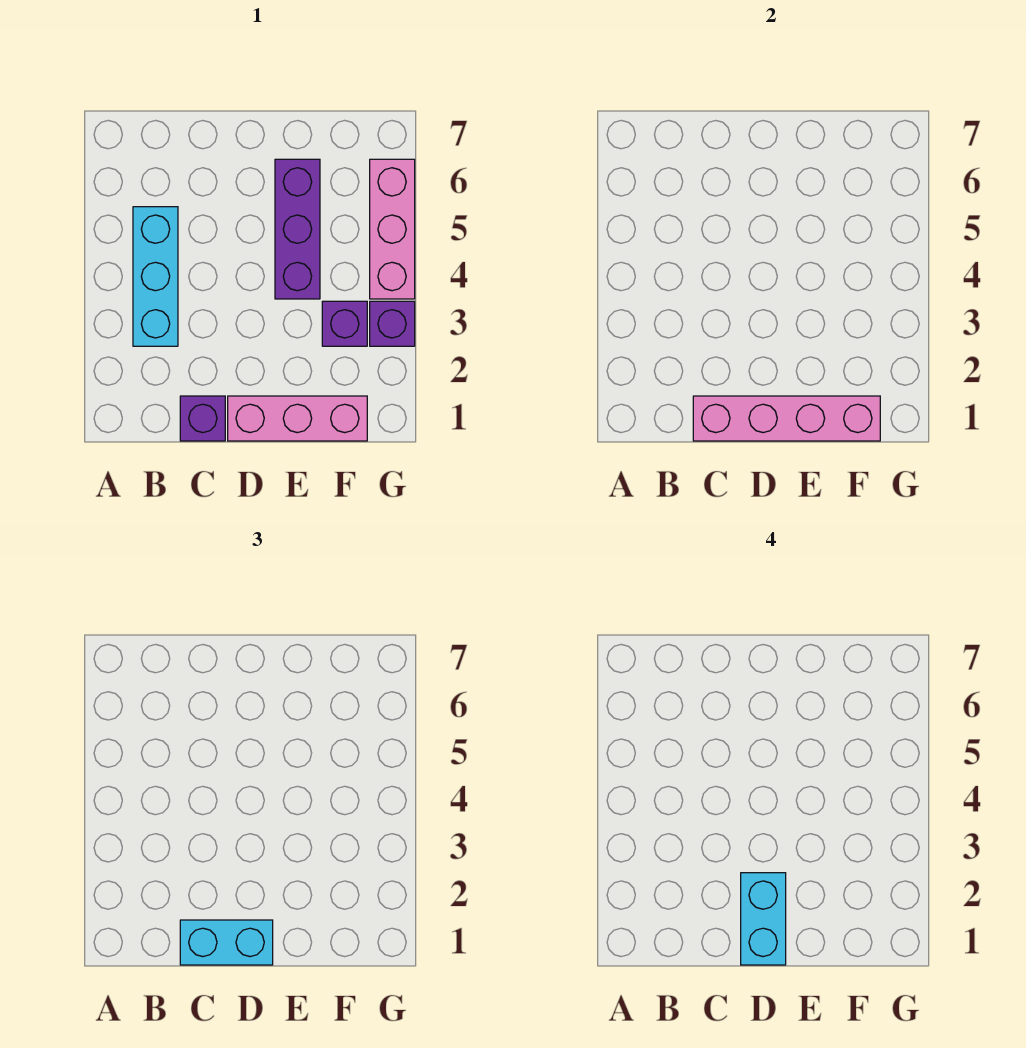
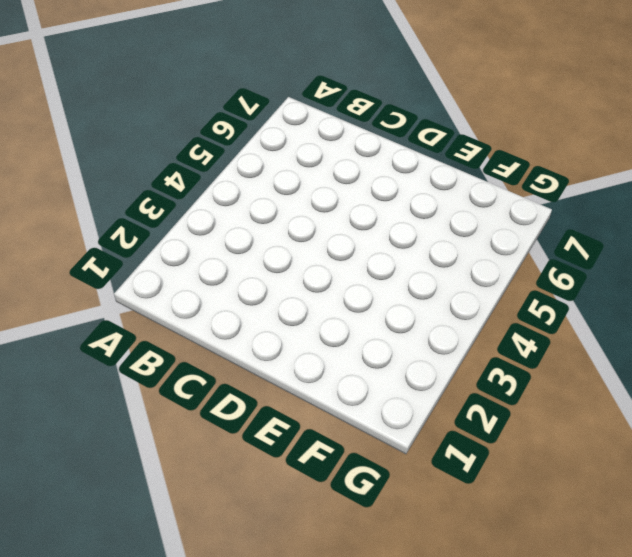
none -> cyan brick B3:B5 level 1
none -> purple brick C1 level 1

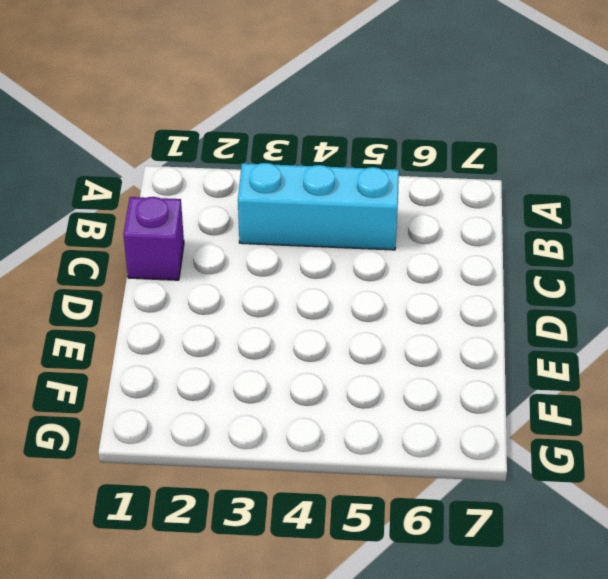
none -> pink brick D1:F1 level 1
none -> purple brick E4:E6 level 1

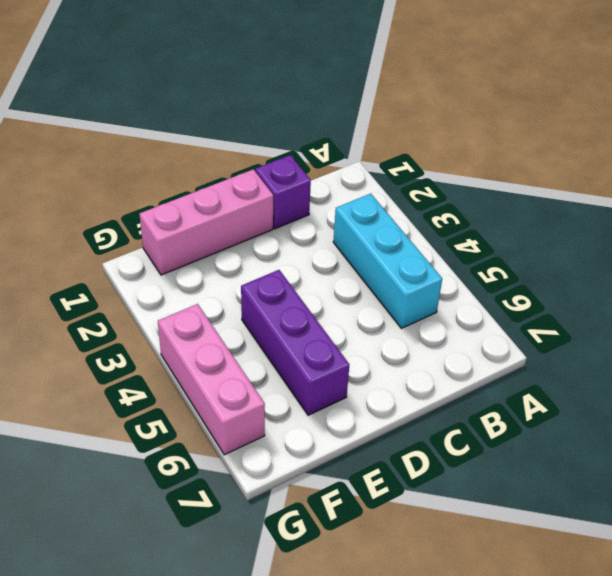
none -> purple brick F3 level 1
none -> purple brick G3 level 1

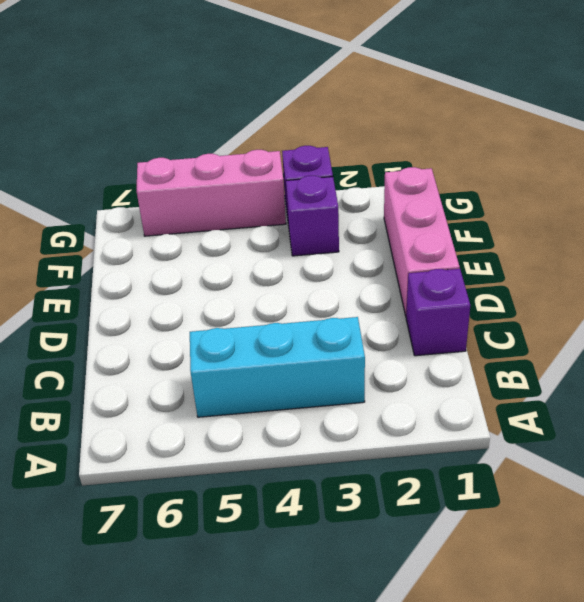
none -> purple brick E4:E6 level 1
none -> pink brick C1:F1 level 2

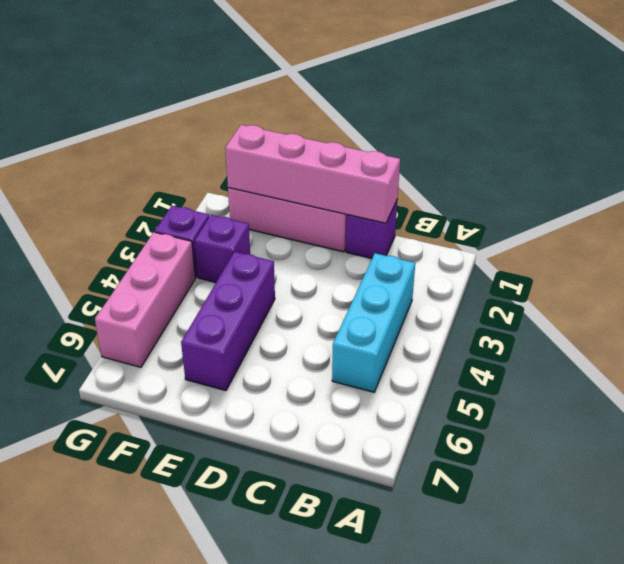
none -> cyan brick C1:D1 level 3
none -> cyan brick D1:D2 level 4

